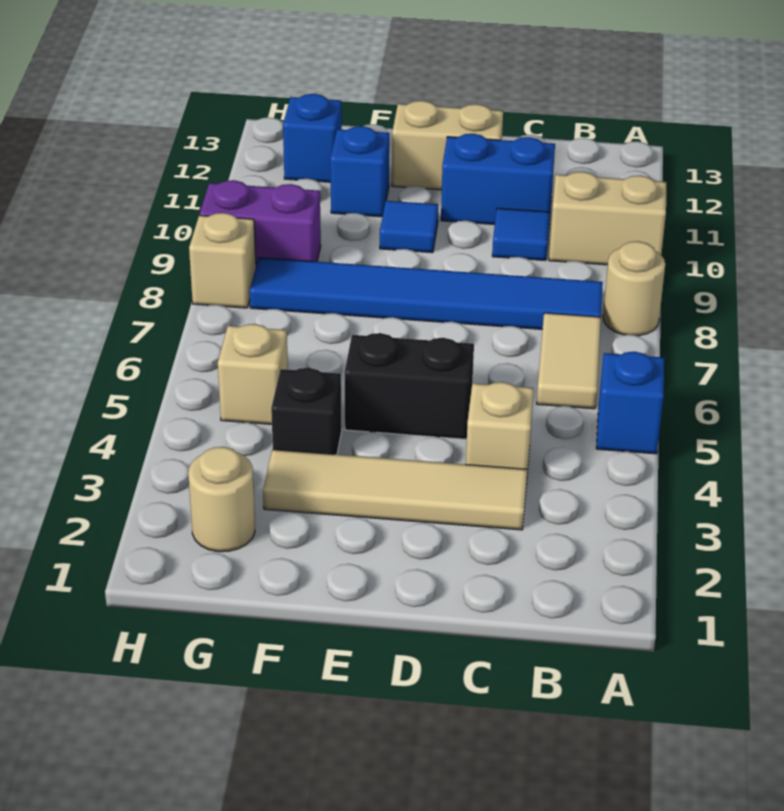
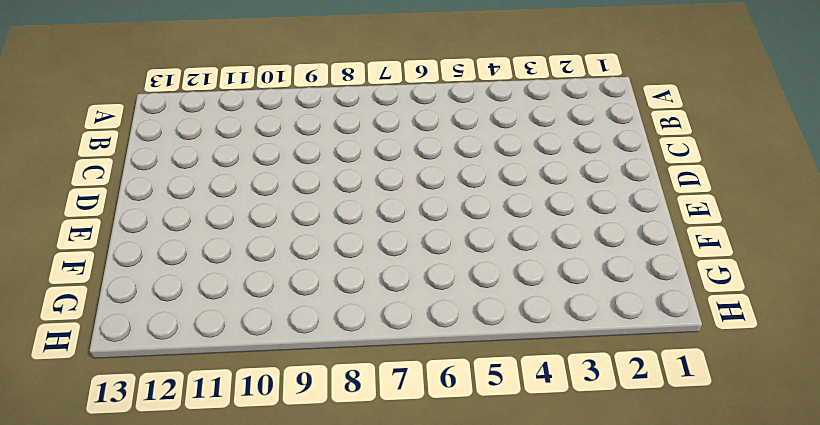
none -> blue brick A5 level 1
none -> tan round brick A8 level 1
none -> tan brick A10:B10 level 1

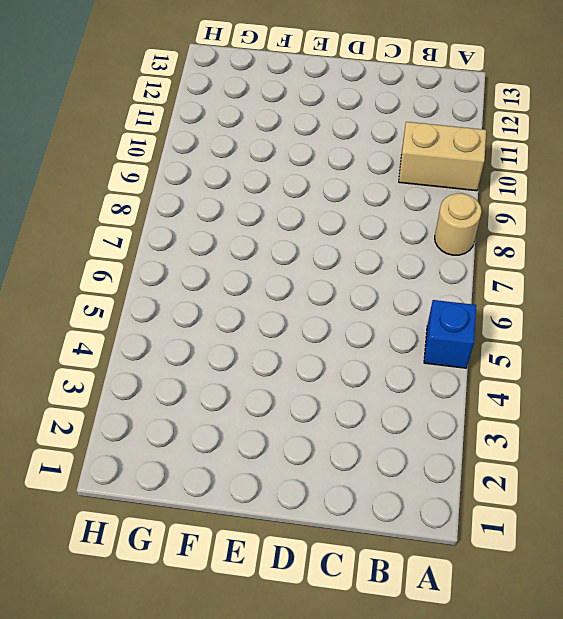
none -> tan tile B6:B7 level 1
none -> blue tile B8:G8 level 1
none -> tan tile C3:F3 level 1

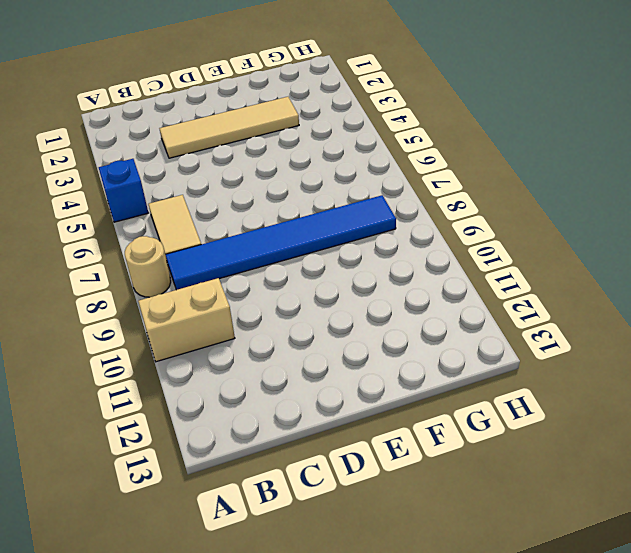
none -> tan brick C4 level 1
none -> blue tile C10 level 1
none -> blue brick C11:D11 level 1

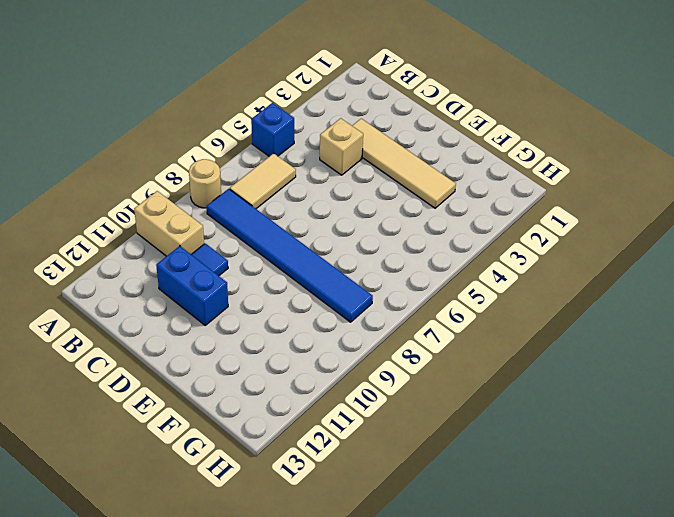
none -> black brick D5:E5 level 1
none -> tan brick D12:E12 level 1
none -> blue tile E10 level 1

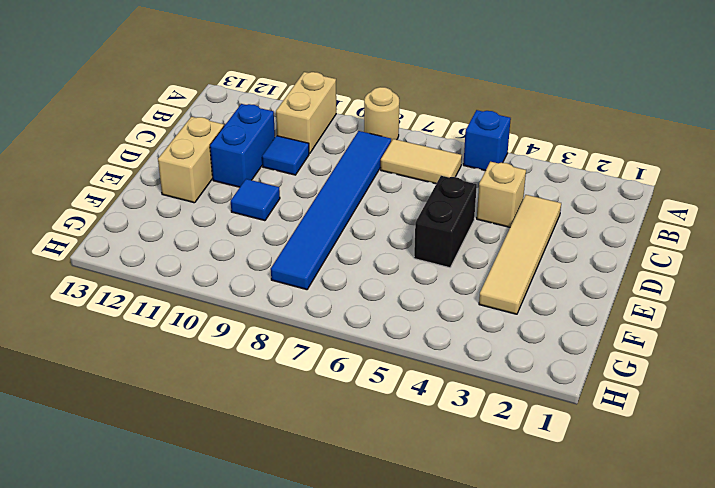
none -> black brick F4 level 1
none -> blue brick F11 level 1
none -> tan round brick G2 level 1

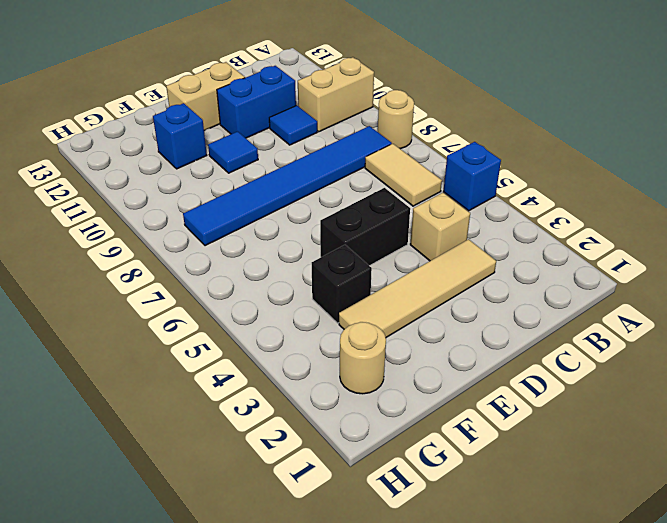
none -> tan brick G5 level 1
none -> purple brick G9:H9 level 1
none -> blue brick G12 level 1

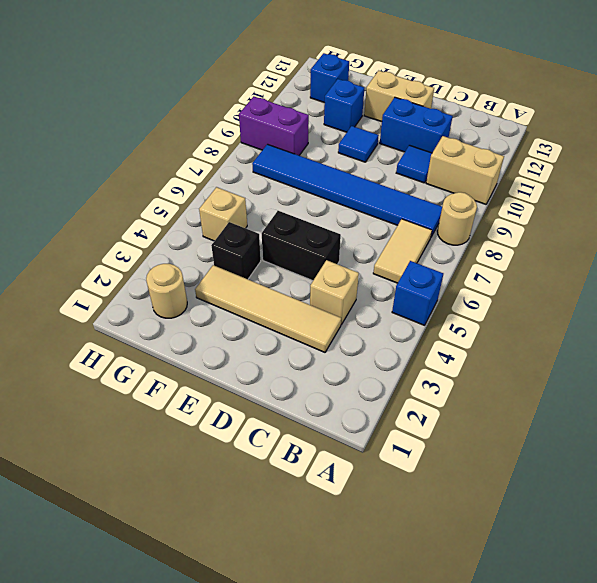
none -> tan brick H8 level 1

